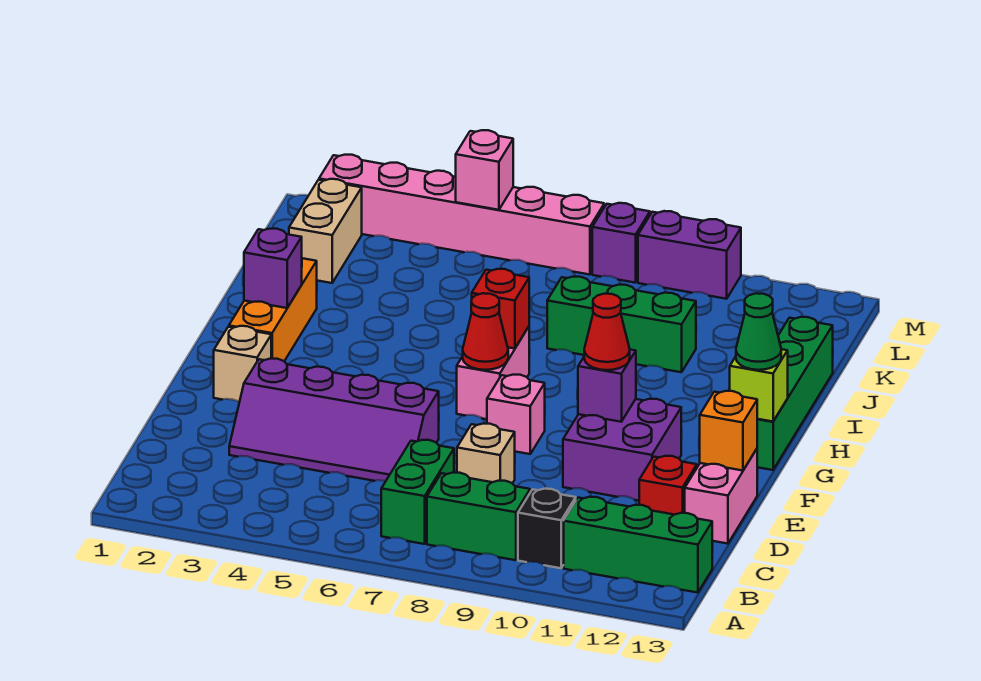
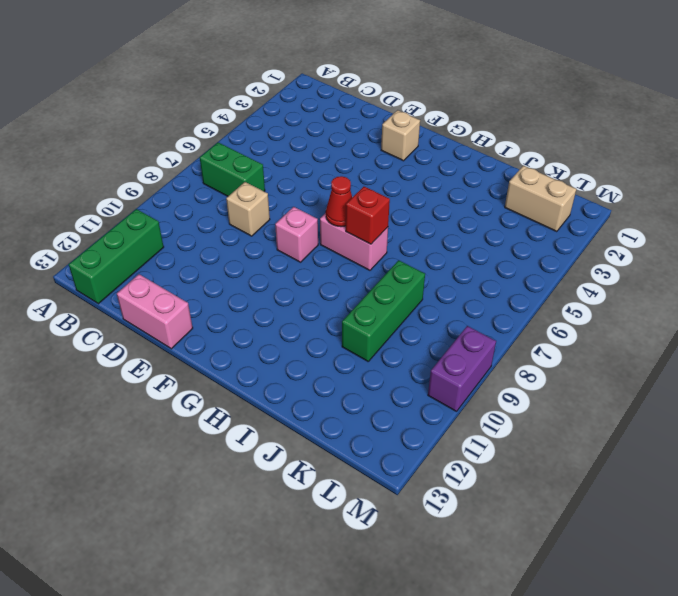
none -> green brick B8:B9 level 1
none -> black brick B10 level 1
none -> purple slope D3:E6 level 1 top E

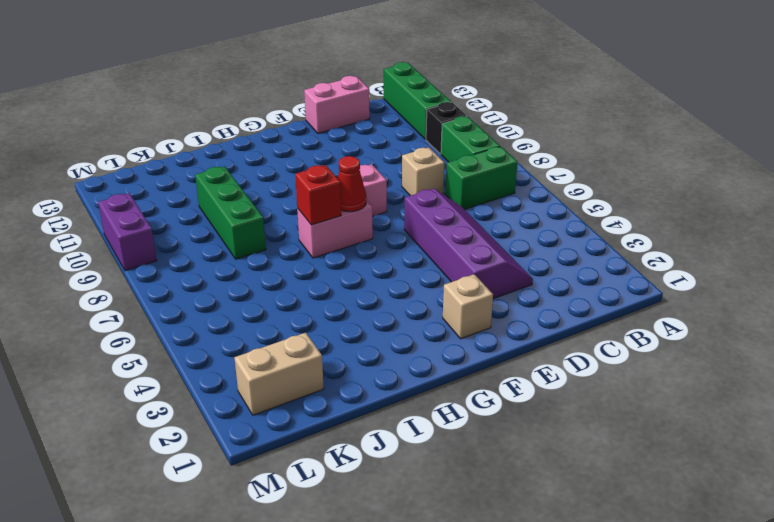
none -> red brick D12 level 1
none -> purple brick E10:F11 level 1
none -> orange brick G2:I2 level 1

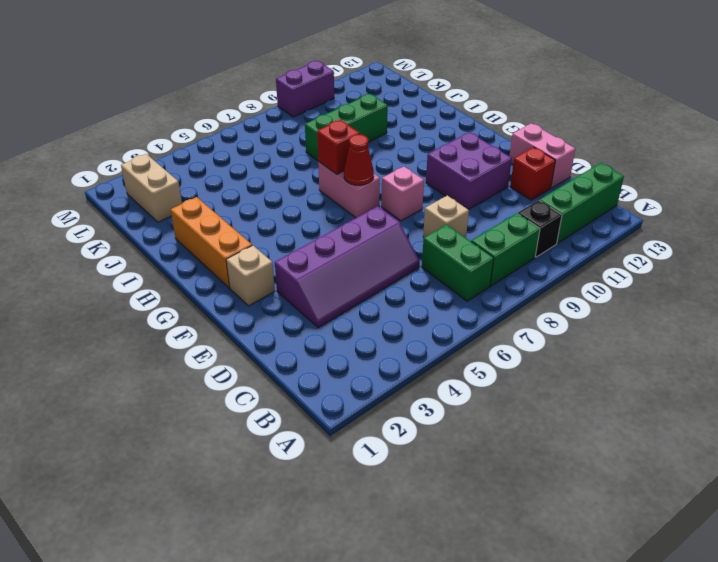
none -> green brick G13:J13 level 1
none -> pink brick M2:M7 level 1
none -> purple brick M8 level 1

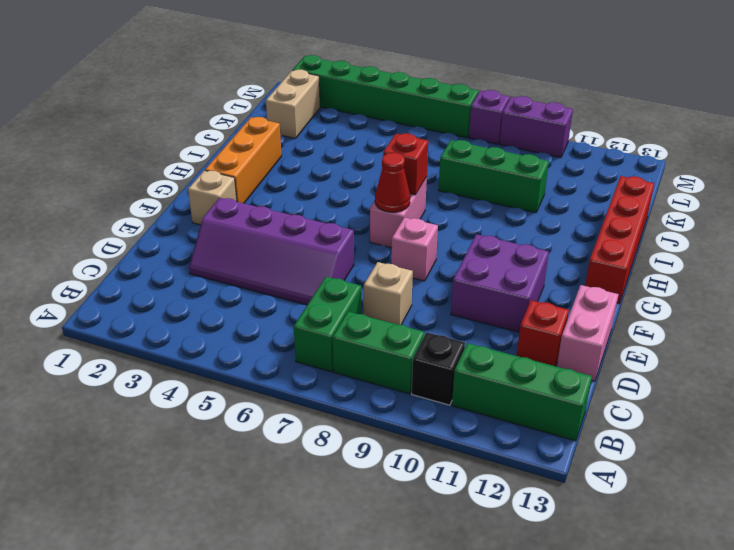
red brick G13:J13 level 1 -> green brick G13:J13 level 1
green brick M2:M7 level 1 -> pink brick M2:M7 level 1
none -> orange brick E13 level 2
none -> purple brick F10 level 2
none -> lime brick G13 level 2

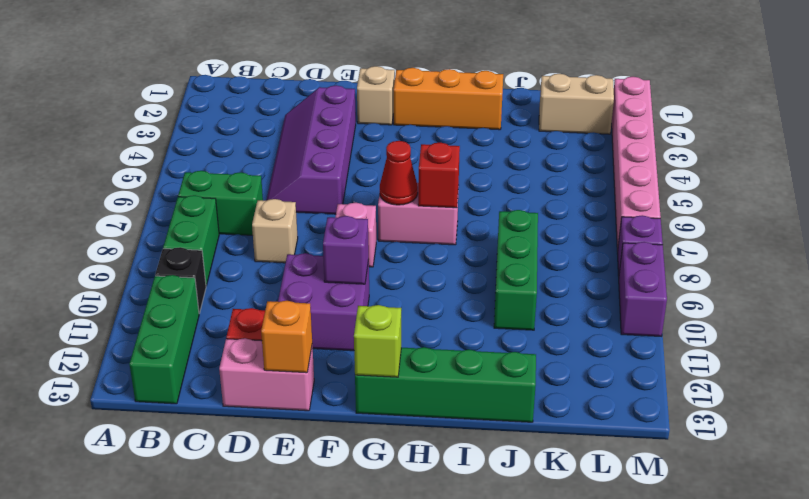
none -> purple brick H2 level 2
none -> pink brick M5 level 2
none -> red cone F10 level 3

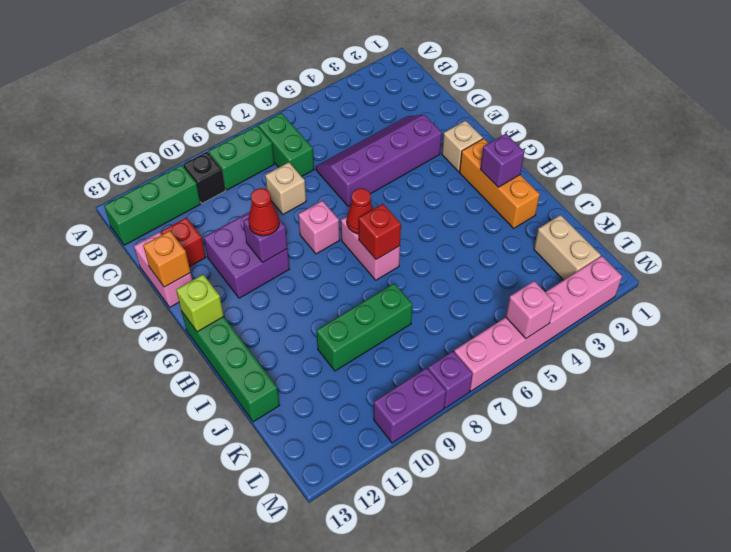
none -> green cone G13 level 3

